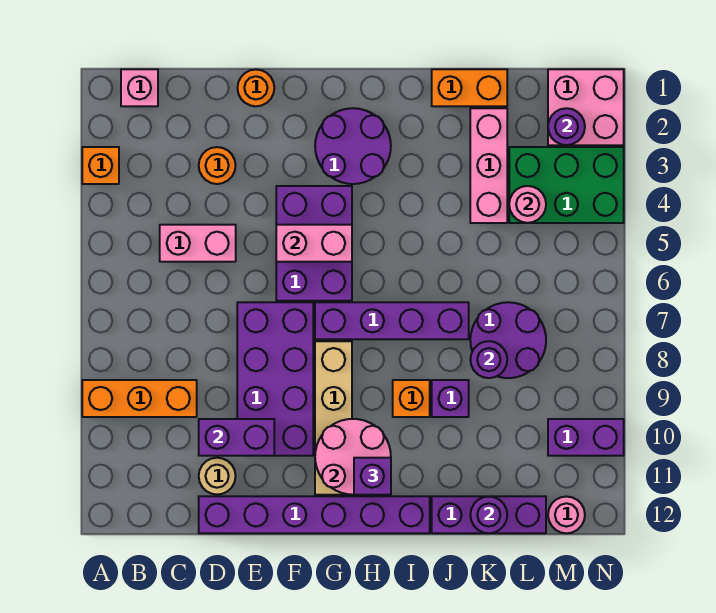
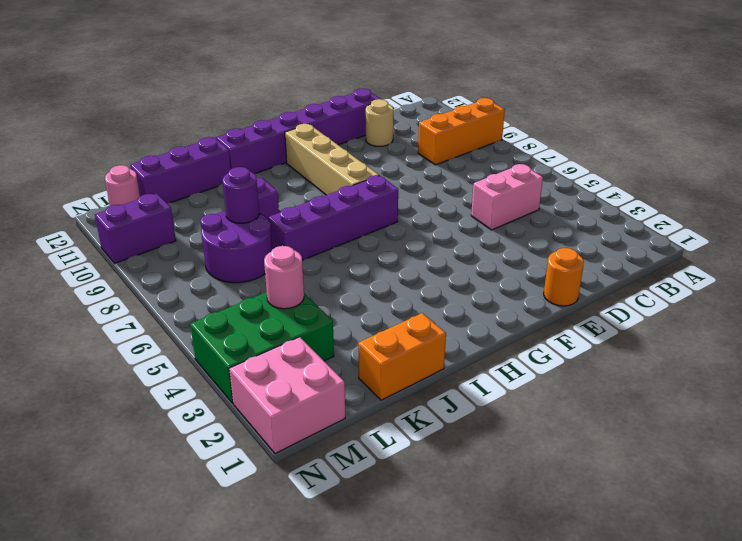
none -> orange brick A3 level 1
none -> pink brick B1 level 1
none -> orange round brick D3 level 1
none -> purple brick E7:F10 level 1

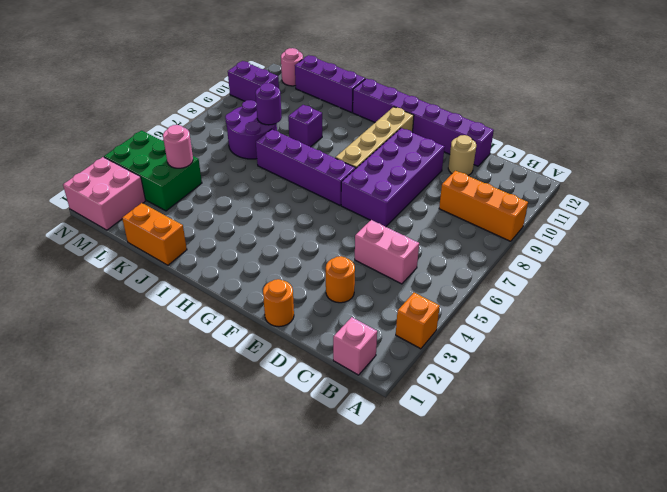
none -> purple brick F4:G6 level 1
none -> purple round brick G2:H3 level 1
none -> orange brick I9 level 1
none -> pink brick K2:K4 level 1

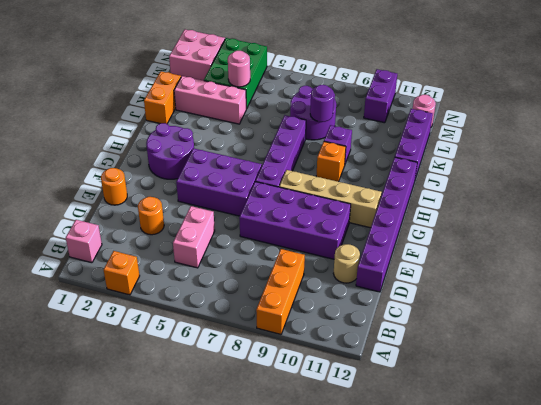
none -> purple brick D10:E10 level 2
none -> pink brick F5:G5 level 2
none -> pink round brick G10:H11 level 2
none -> purple round brick K12 level 2

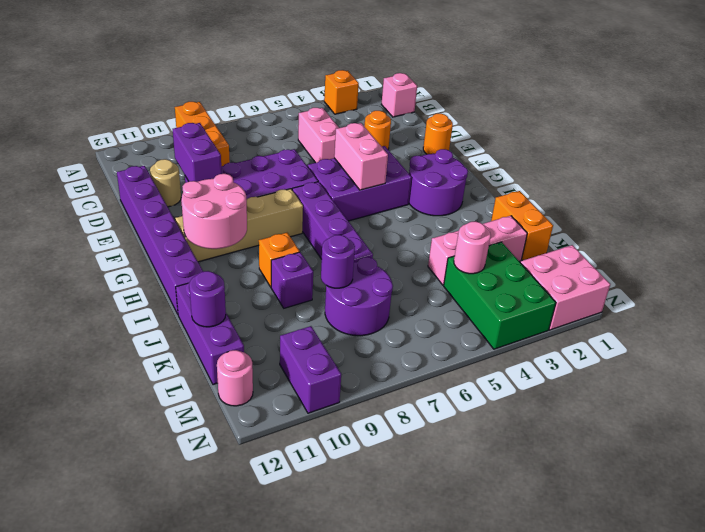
none -> purple round brick M2 level 2
none -> purple brick H11 level 3

